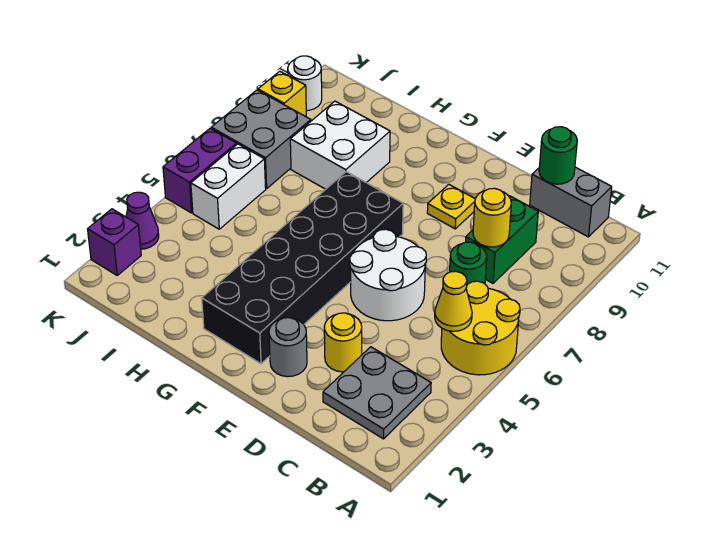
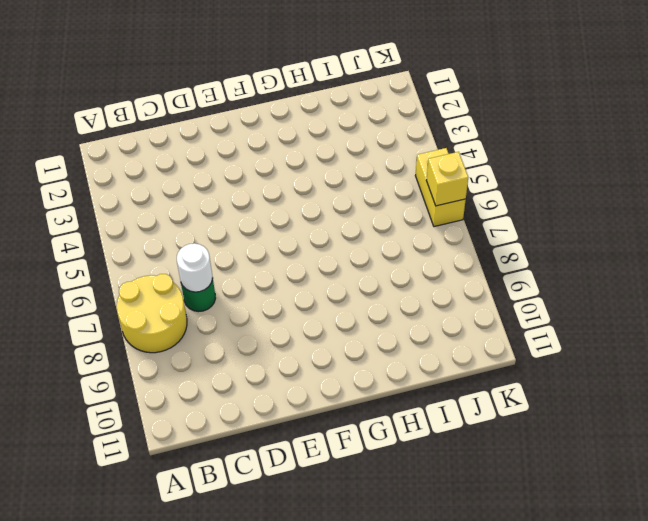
yellow round brick A7:B8 level 1 -> yellow round brick A5:B6 level 1
white round brick C7 level 2 -> white round brick K10 level 1
yellow brick K5:K6 level 1 -> purple brick K5:K6 level 1
yellow brick K6 level 2 -> yellow brick K9 level 1
none -> grey plate B2:C3 level 1
none -> grey brick B11:C11 level 1
none -> green brick C8:C9 level 1

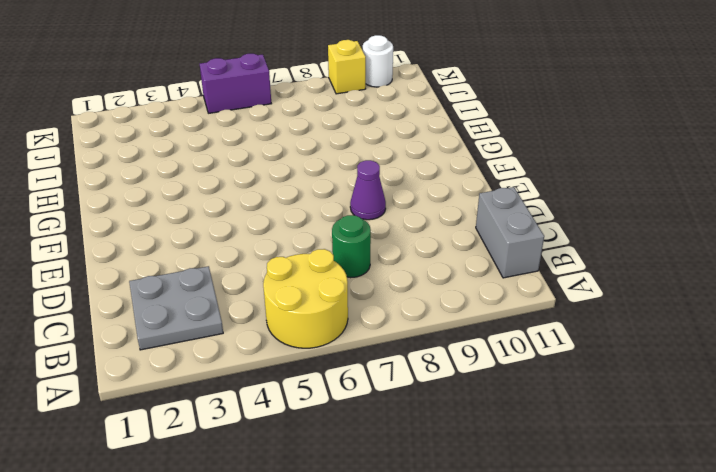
purple cone E8 level 1 -> purple cone K3 level 1
none -> green brick C8:C9 level 1
none -> yellow round brick D3 level 1
none -> white round brick D5:E6 level 1

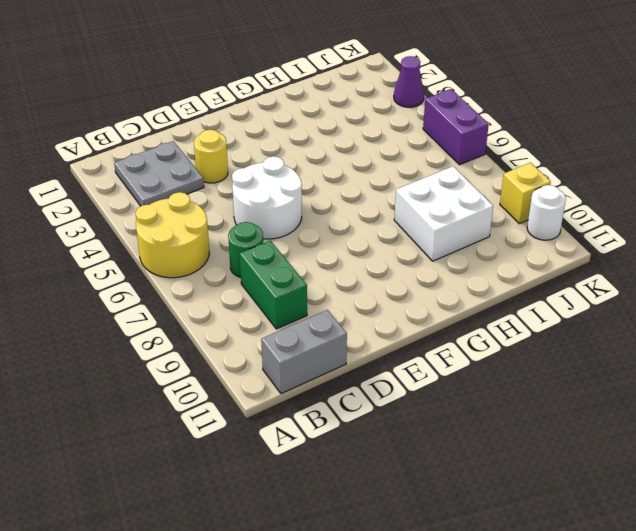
none -> grey round brick E2 level 1
none -> yellow plate E9 level 1
none -> black brick F2:G7 level 1

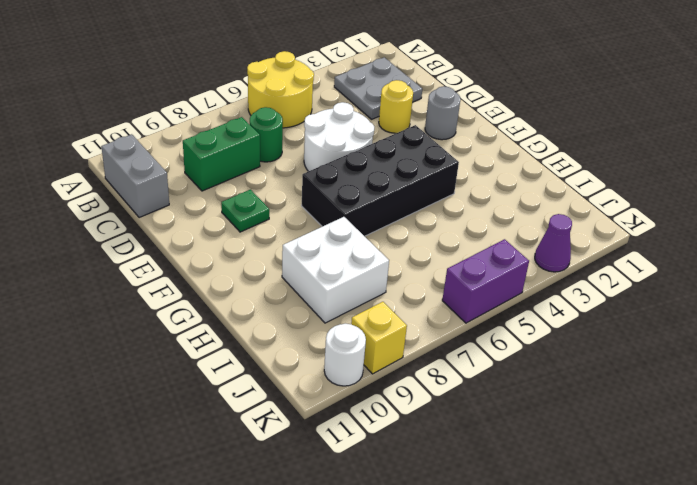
green plate E9 level 1 -> yellow plate E9 level 1
black brick F4:G7 level 1 -> black brick F2:G7 level 1
none -> white brick J5:J6 level 1
none -> grey brick J7:K8 level 1
none -> purple brick K2 level 1

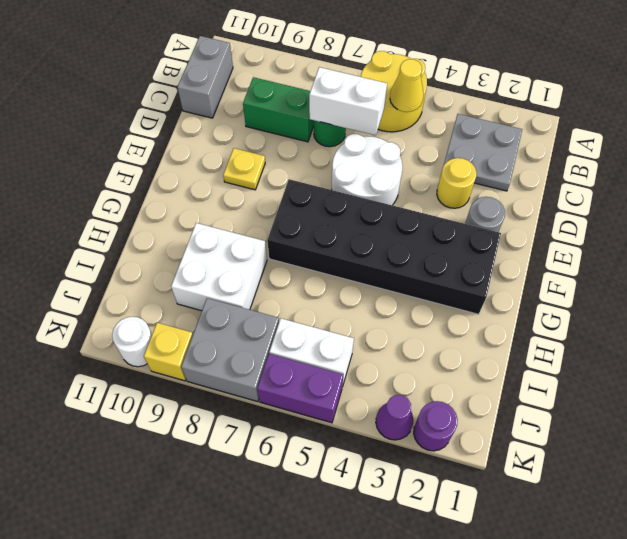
white brick C6:C7 level 2 -> none
purple round brick K2 level 1 -> purple brick K2 level 1
none -> yellow round brick C8 level 2
none -> green round brick C11 level 2

